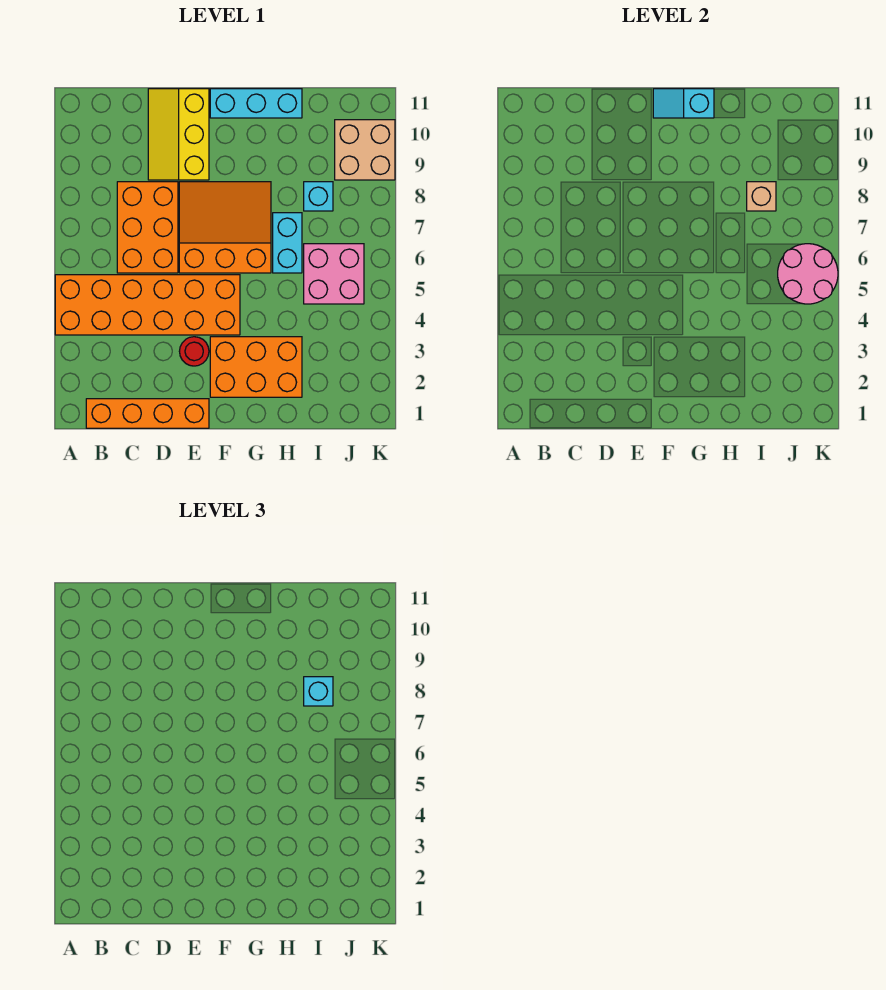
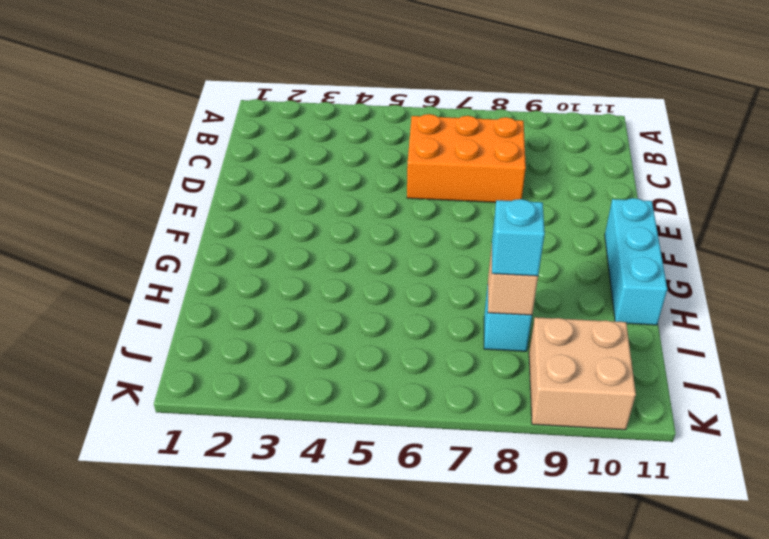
none -> orange brick A4:F5 level 1
none -> orange brick B1:E1 level 1
none -> yellow slope D9:E11 level 1 top E

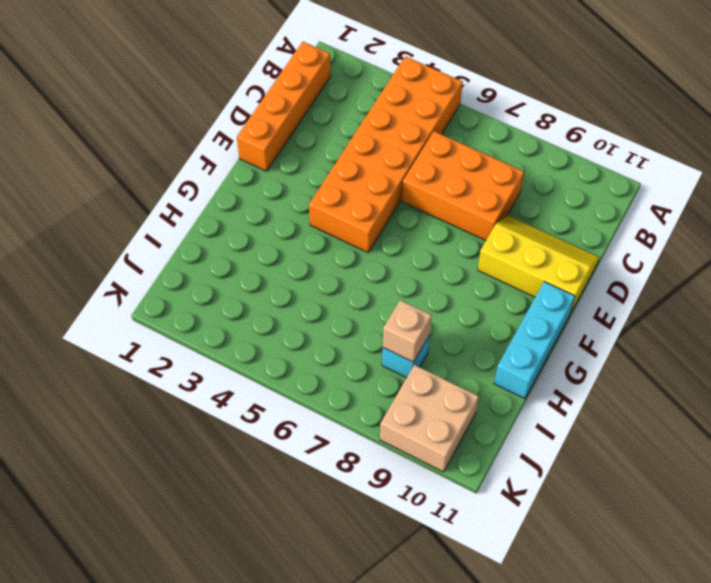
none -> red round brick E3 level 1
none -> orange slope E6:G8 level 1 top 6
none -> orange brick F2:H3 level 1

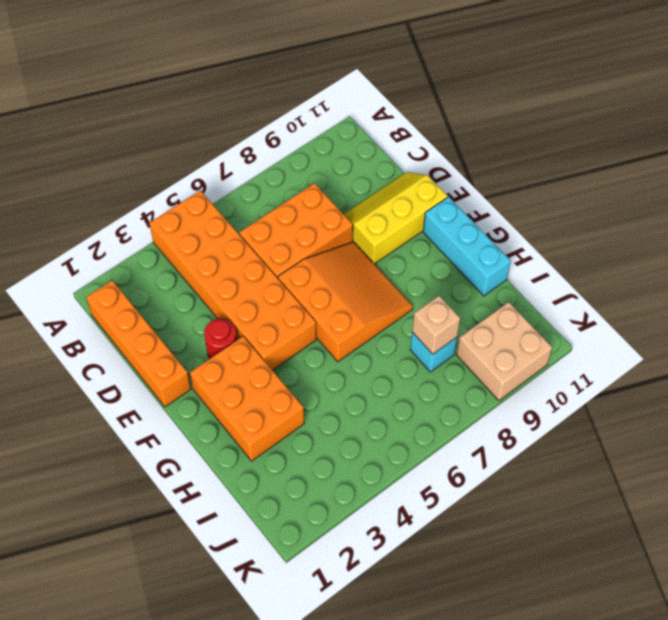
none -> cyan brick H6:H7 level 1
none -> pink brick I5:J6 level 1
none -> cyan slope F11:G11 level 2 top G

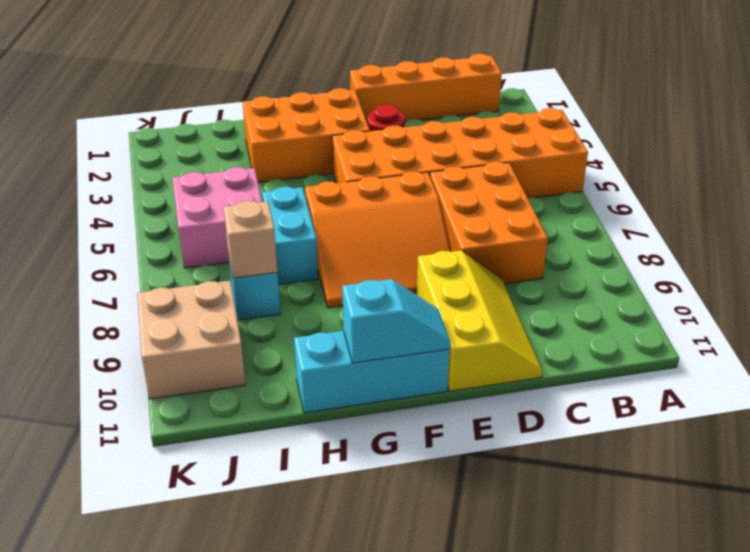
none -> pink round brick J5:K6 level 2
none -> cyan brick I8 level 3

